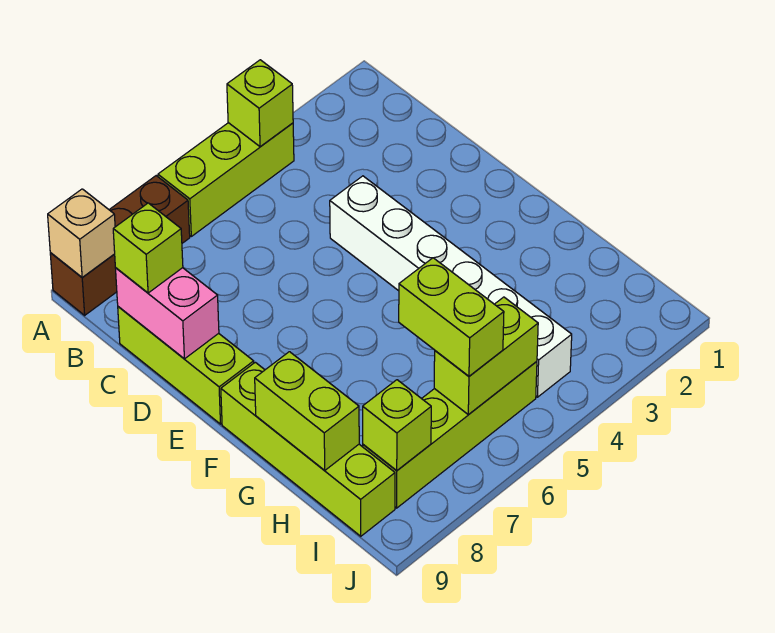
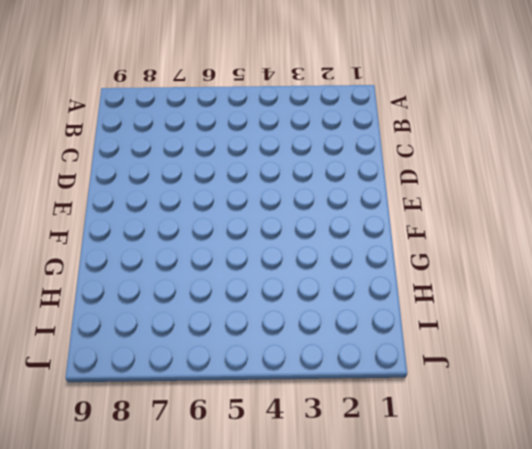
none -> lime brick A4:A6 level 1
none -> brown brick A7:A9 level 1
none -> lime brick C9:E9 level 1

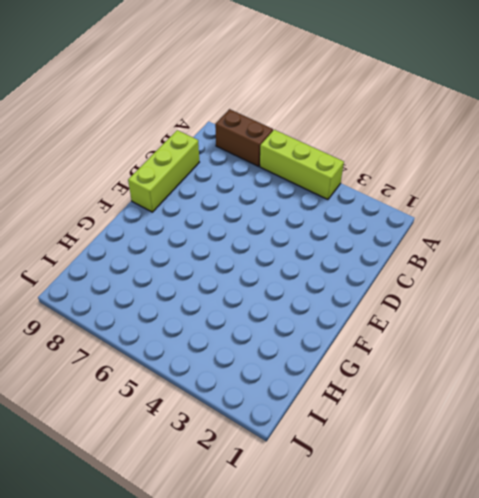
brown brick A7:A8 level 1 -> brown brick A7:A9 level 1
none -> white brick D4:I4 level 1
none -> lime brick F9:I9 level 1
none -> lime brick I5:I8 level 1

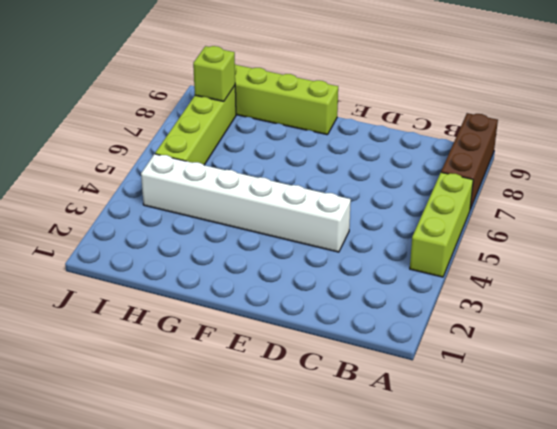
none -> lime brick C9:E9 level 1
none -> lime brick A4 level 2
none -> tan brick A9 level 2

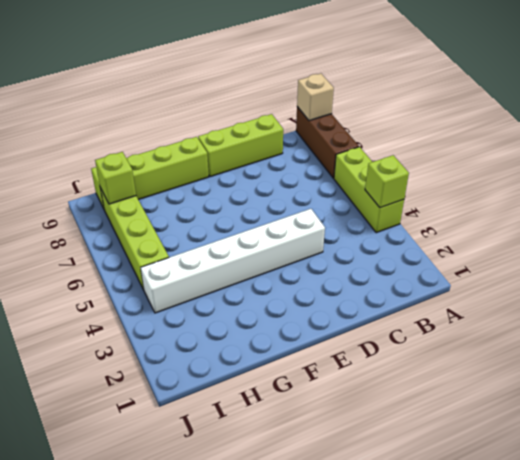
none -> pink brick C9:D9 level 2
none -> lime brick G9:H9 level 2
none -> lime brick I5:I6 level 2

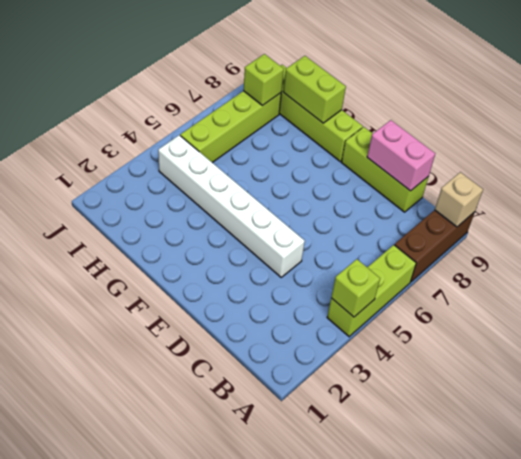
none -> lime brick I5:I6 level 2
none -> lime brick C9 level 3
none -> lime brick H6:I6 level 3

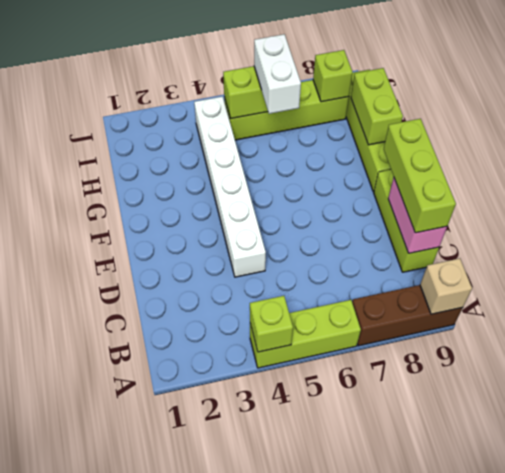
lime brick C9:E9 level 3 -> lime brick C9 level 3
white brick H6:I6 level 3 -> lime brick H6:I6 level 3

